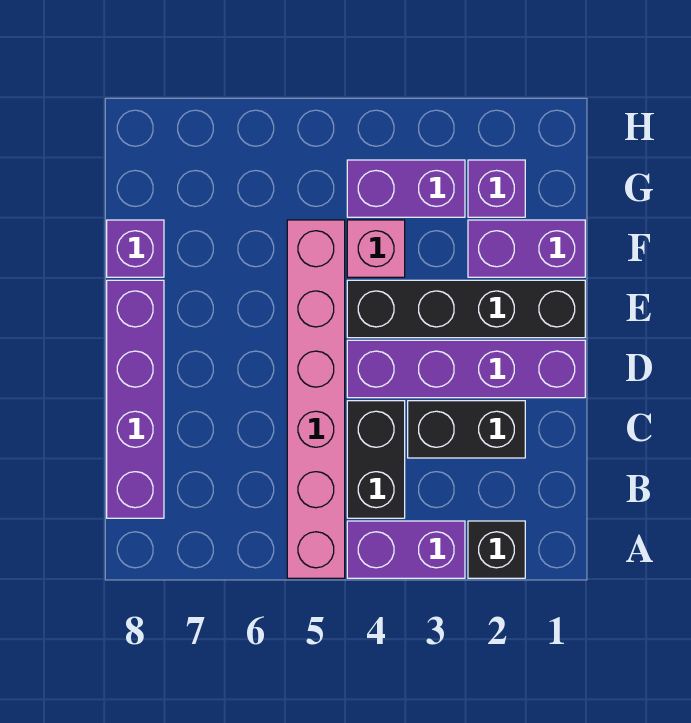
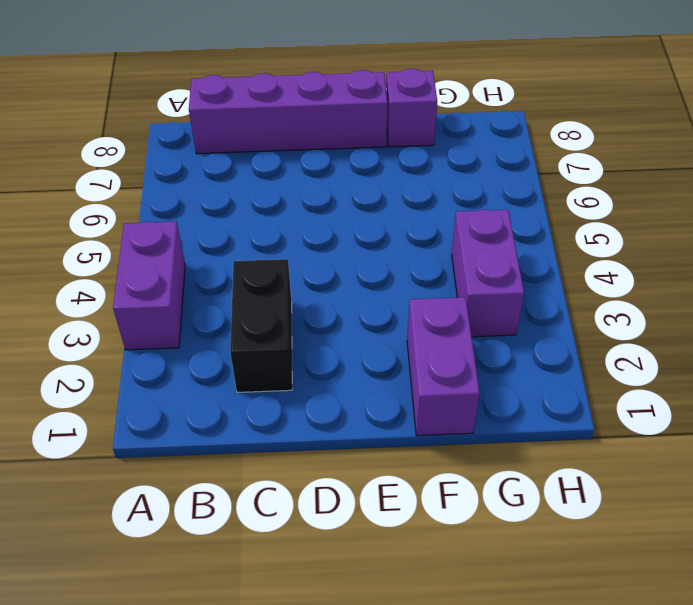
none -> black brick A2 level 1
none -> pink brick A5:F5 level 1
none -> black brick B4:C4 level 1

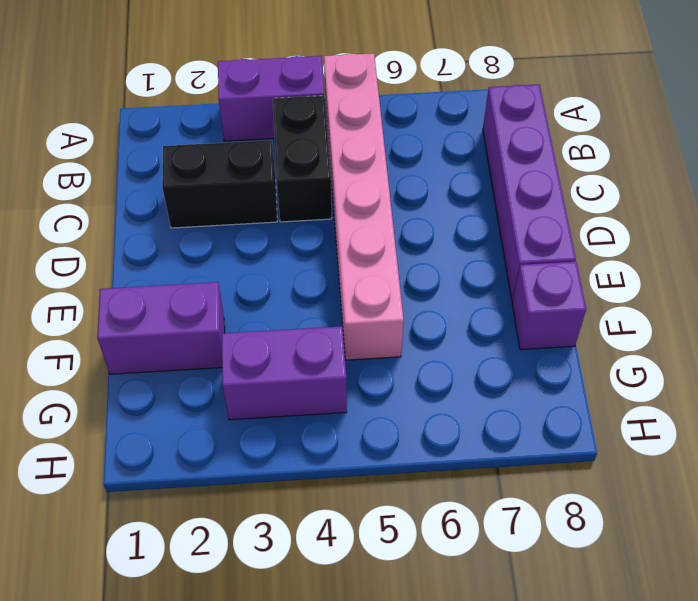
none -> black brick A2 level 1
none -> purple brick D1:D4 level 1
none -> black brick E1:E4 level 1

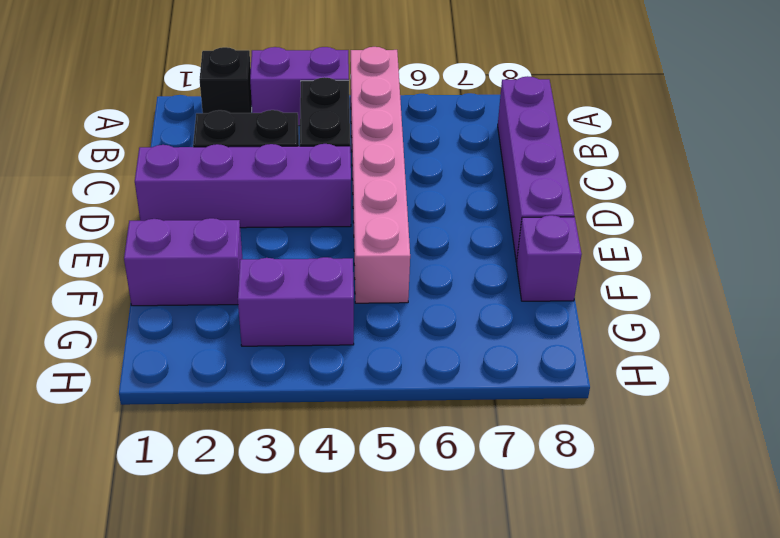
none -> black brick E1:E4 level 1
none -> pink brick F4 level 1
none -> purple brick G2 level 1

